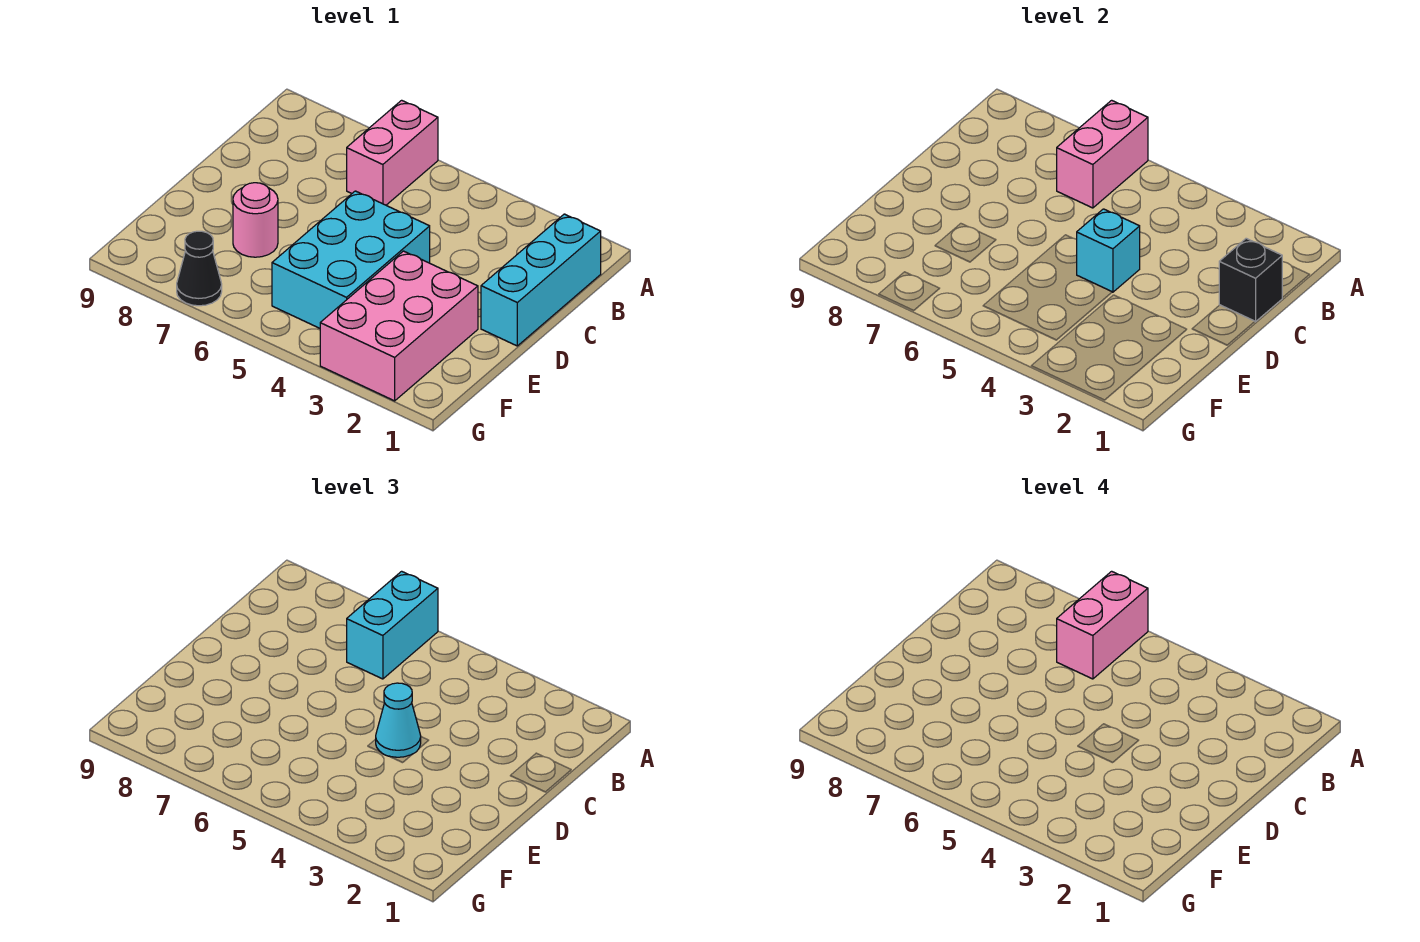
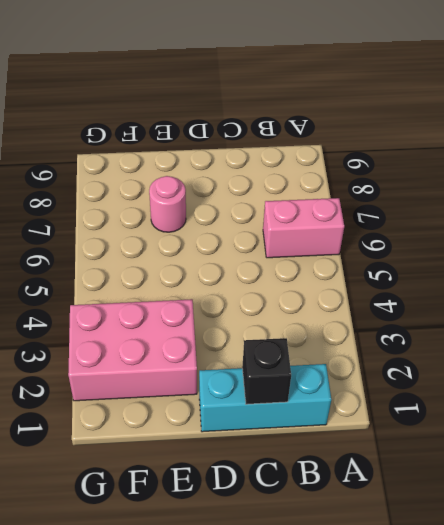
none -> cyan brick D4:F5 level 1
none -> black cone G7 level 1
none -> pink brick A6:B6 level 2

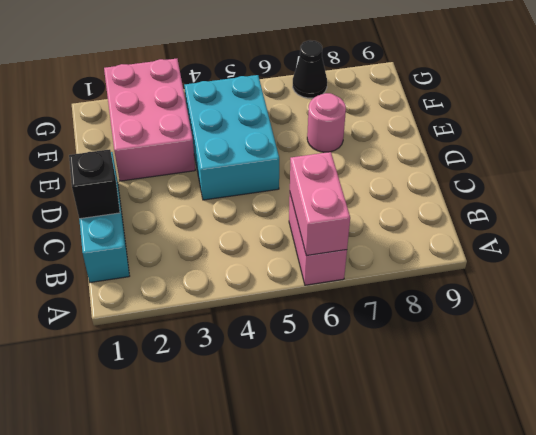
none -> cyan brick D4 level 2
none -> cyan brick A6:B6 level 3
none -> cyan cone D4 level 3

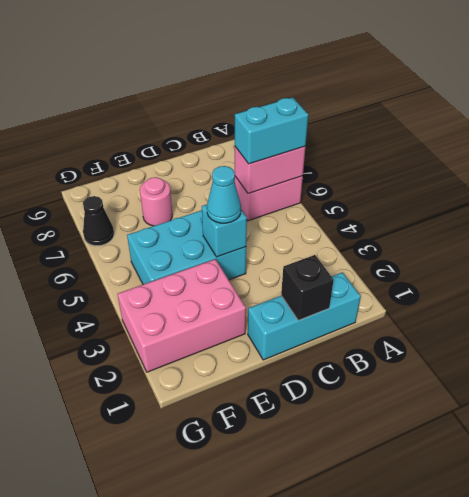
none -> pink brick A6:B6 level 4

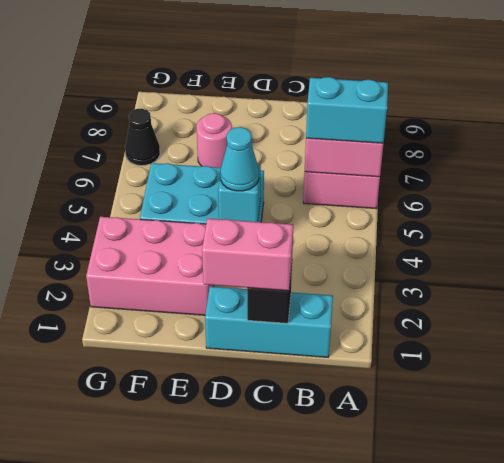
pink brick C1:D1 level 3 -> pink brick A6:B6 level 4

